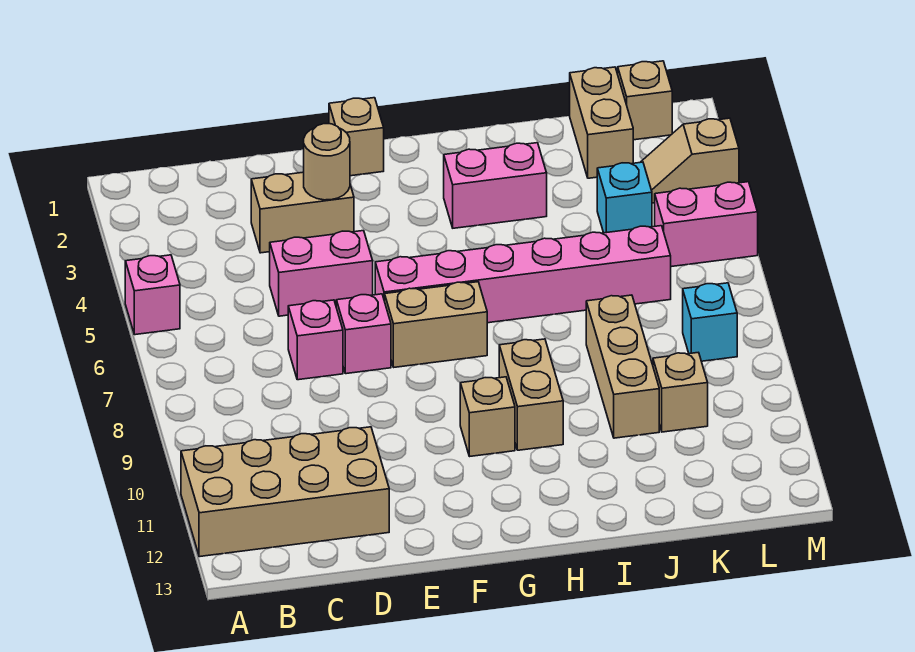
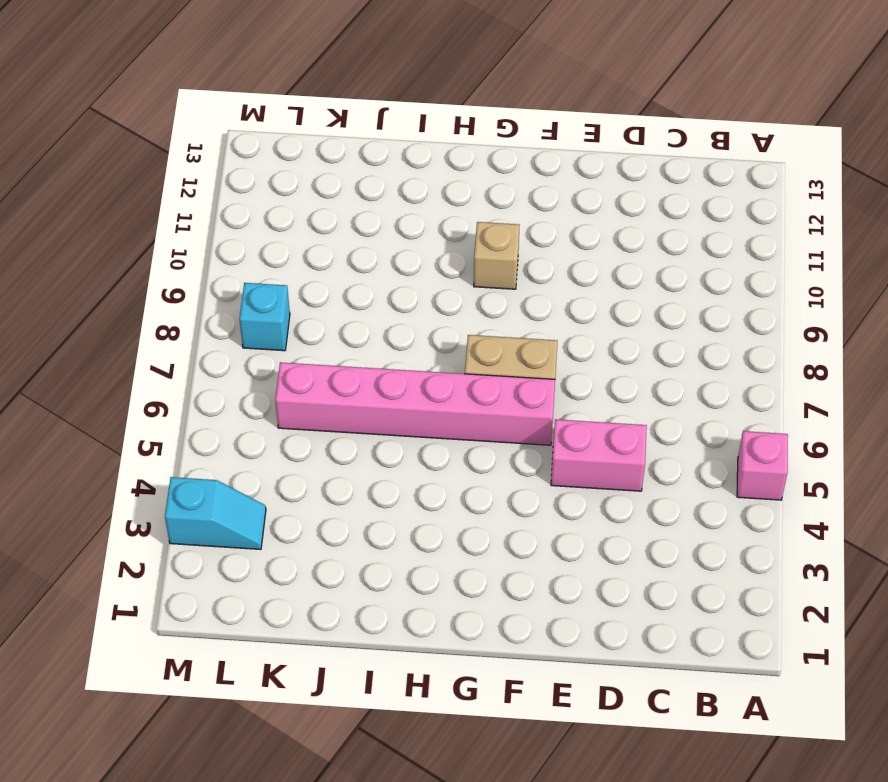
cyan slope L3:M3 level 1 top M -> tan slope L3:M3 level 1 top M
none -> tan brick A11:D12 level 1
none -> tan brick D3:E3 level 1
none -> pink brick D7 level 1

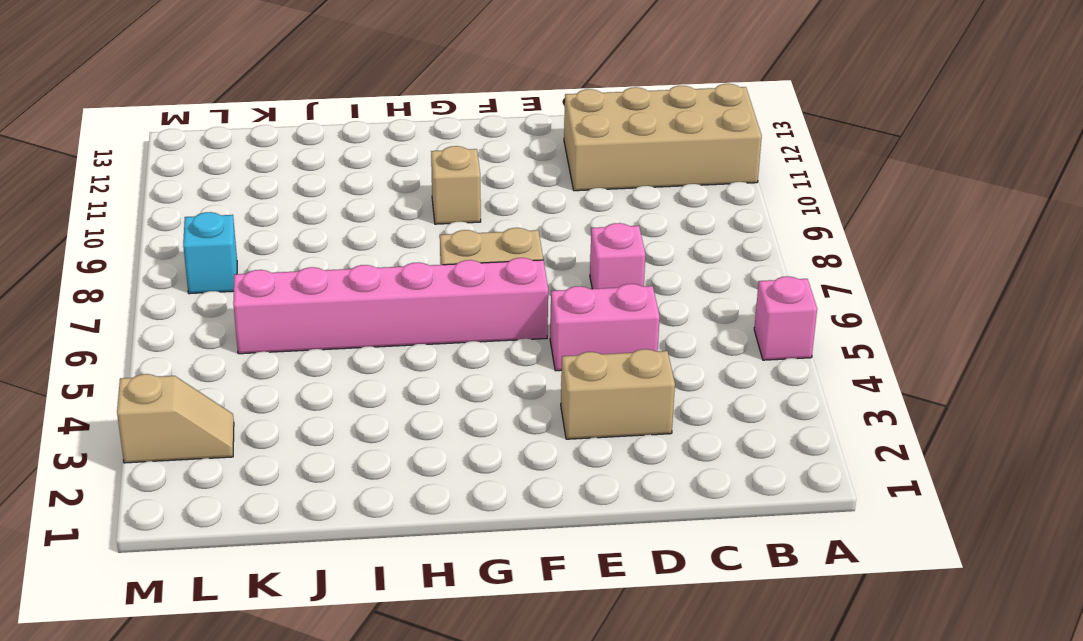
none -> pink brick E7 level 1
none -> tan brick F1 level 1
none -> pink brick H3:I3 level 1

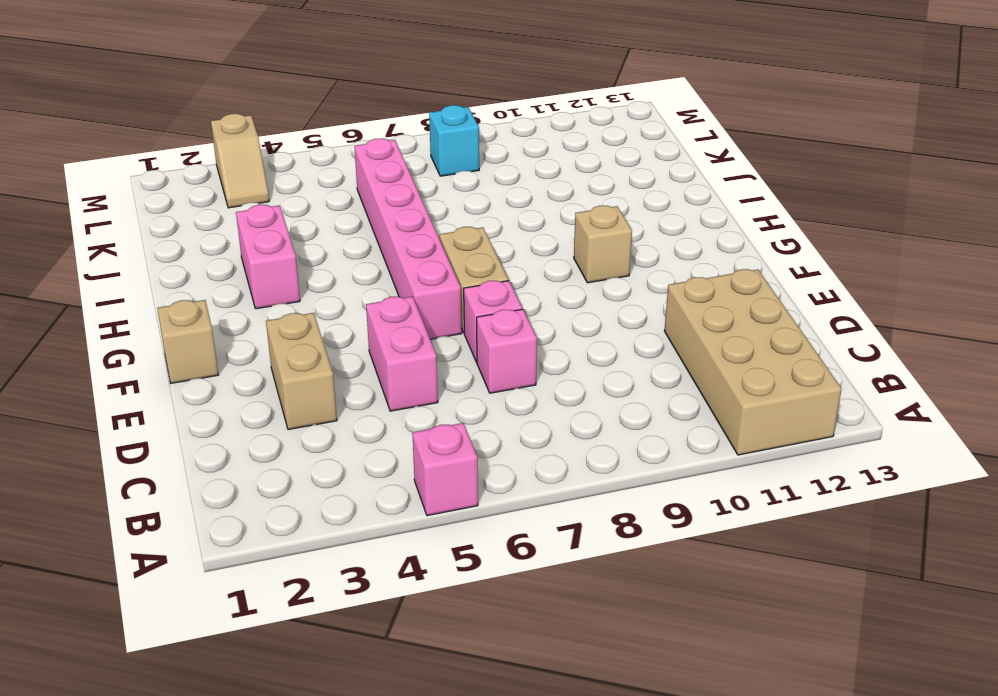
none -> tan brick H9:H10 level 1
none -> tan brick J8:J10 level 1
none -> tan brick K1:K2 level 1

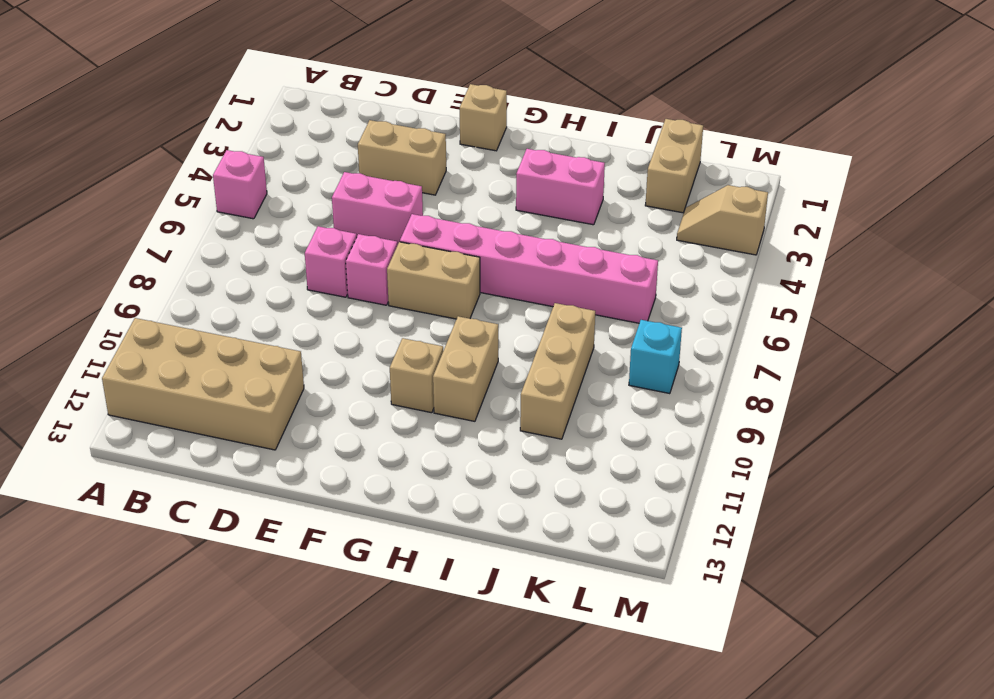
none -> cyan brick K4 level 1
none -> tan brick K10 level 1
none -> tan brick L1 level 1

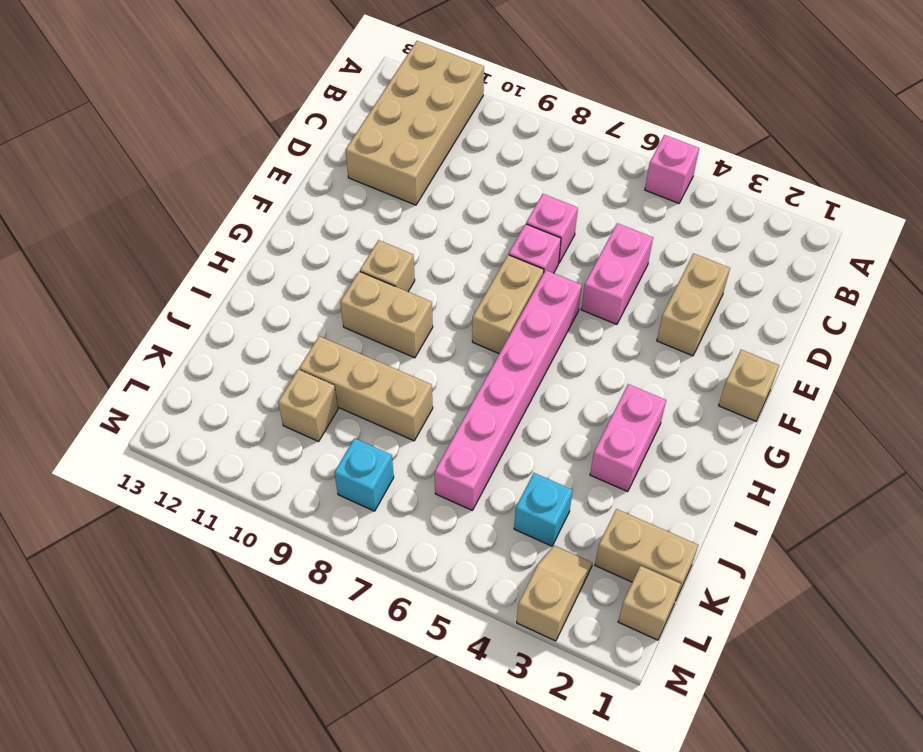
none -> pink brick L5:M5 level 1
none -> tan round brick E3 level 2

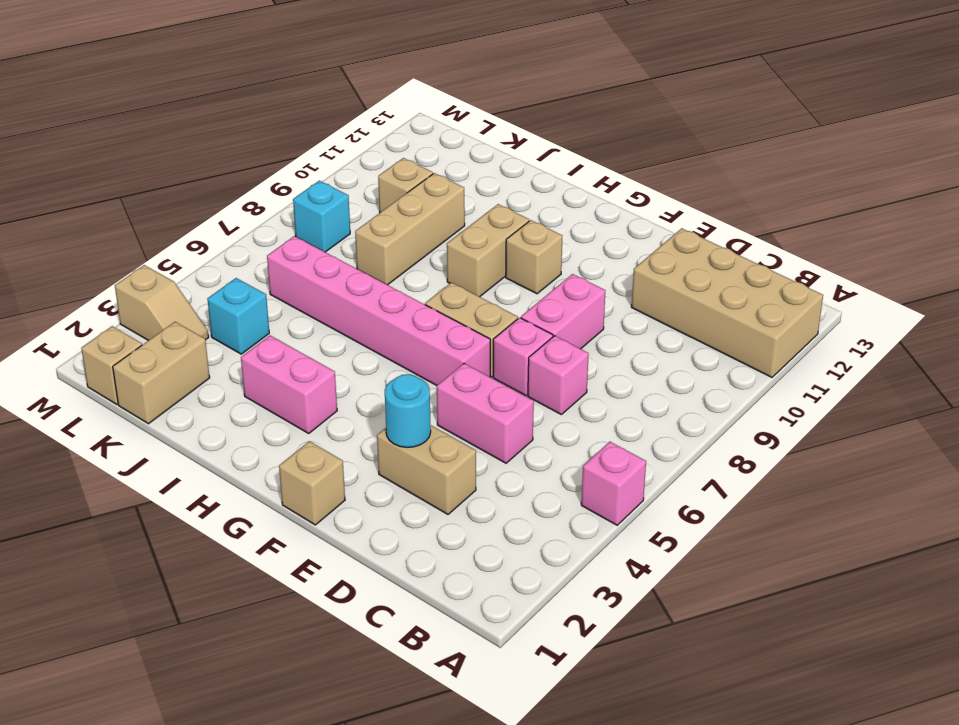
cyan round brick E3 level 2 -> tan round brick E3 level 2
pink brick E8:E9 level 1 -> pink brick L5:M5 level 1

